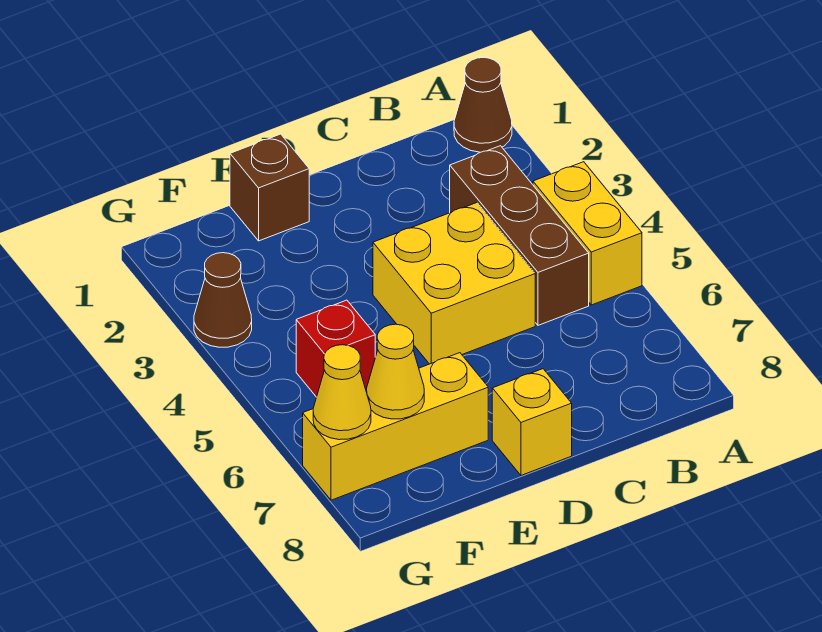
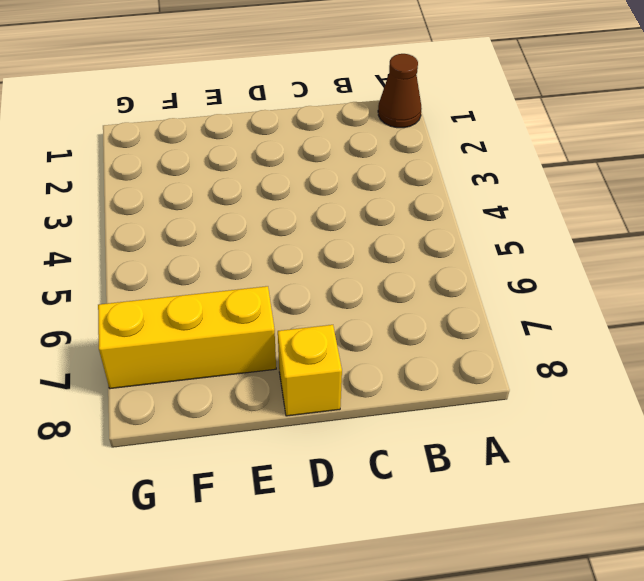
none -> yellow brick A4:A5 level 1
none -> brown brick B3:B5 level 1

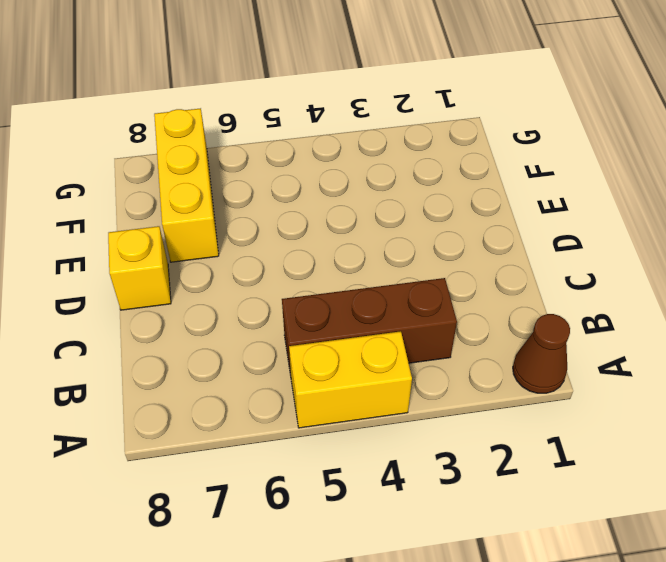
none -> yellow brick C4:D5 level 1
none -> brown brick E1 level 1

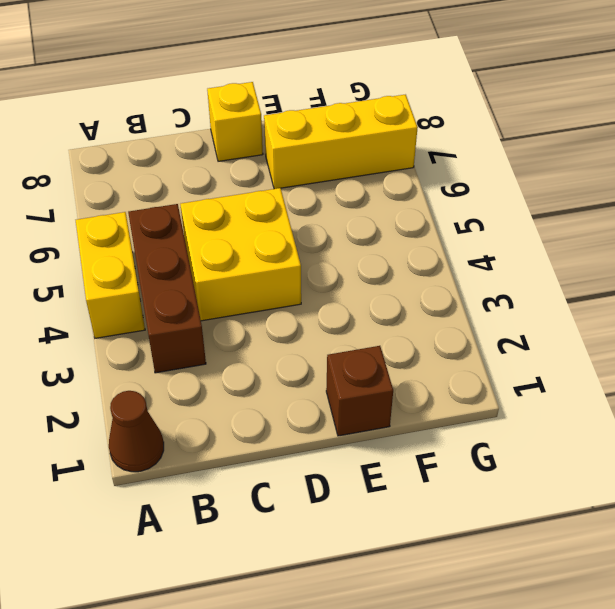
none -> red brick F5 level 1
none -> brown cone G3 level 1

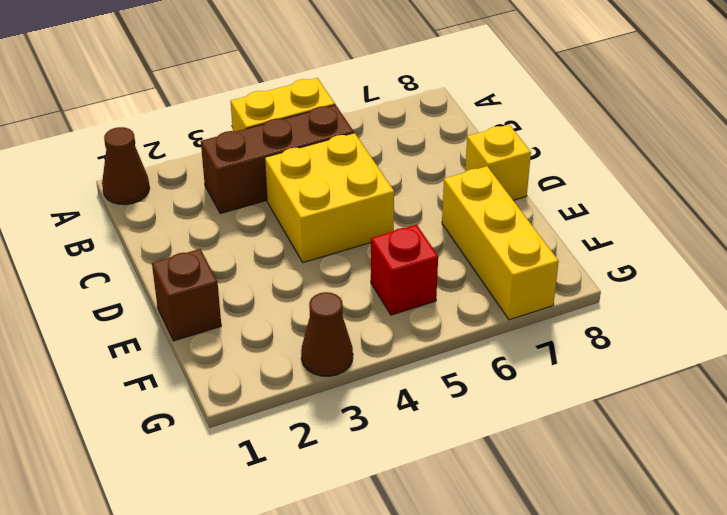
none -> yellow cone F7 level 2
none -> yellow cone G7 level 2

